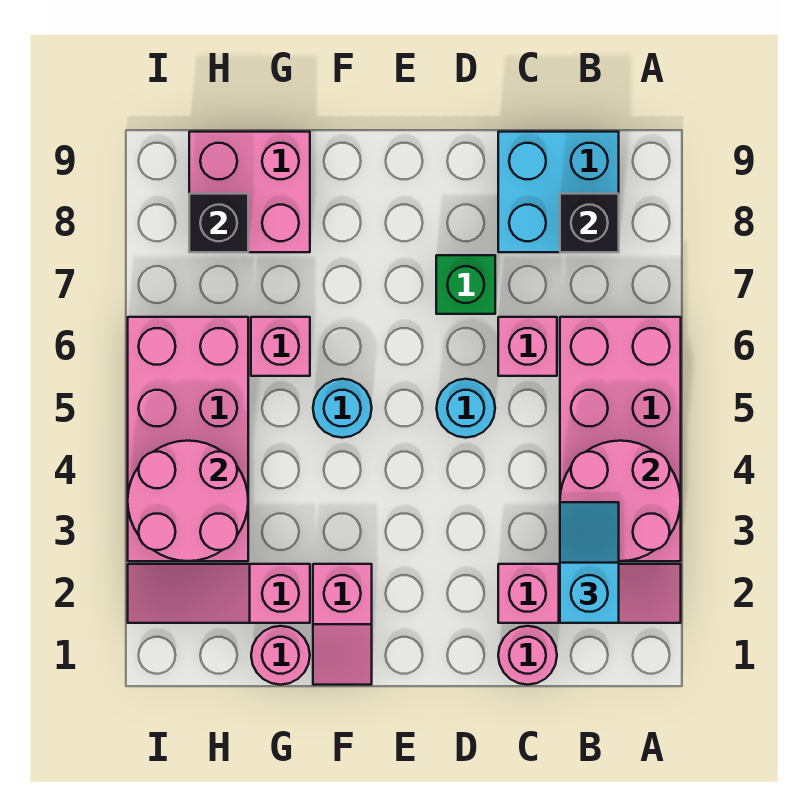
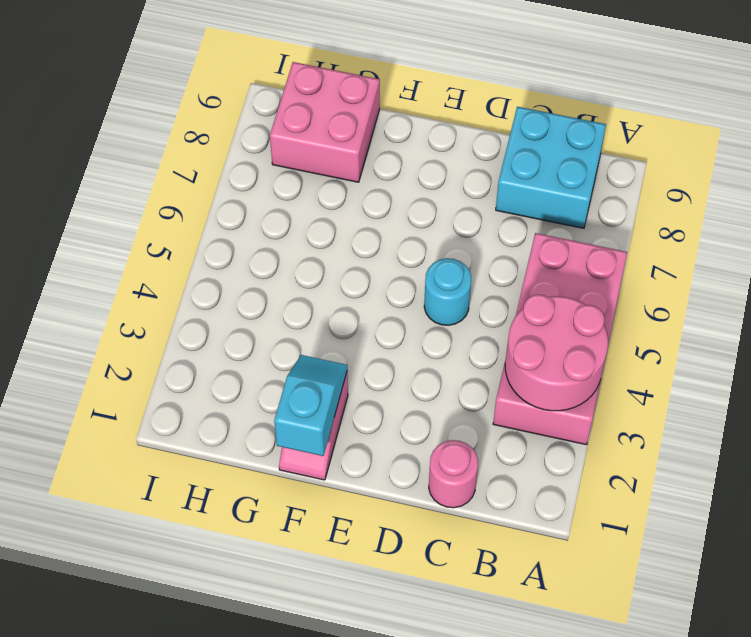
cyan slope F1:F2 level 2 top 1 -> cyan slope B2:B3 level 3 top 2
none -> pink slope A2:C2 level 1 top C
none -> pink brick C6 level 1
none -> green brick D7 level 1

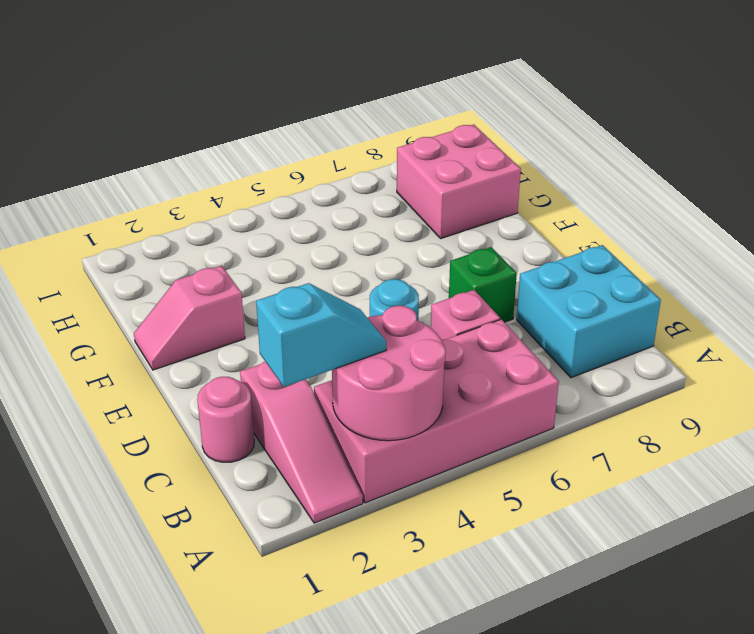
none -> cyan round brick F5 level 1
none -> pink round brick G1 level 1
none -> pink slope G2:I2 level 1 top G

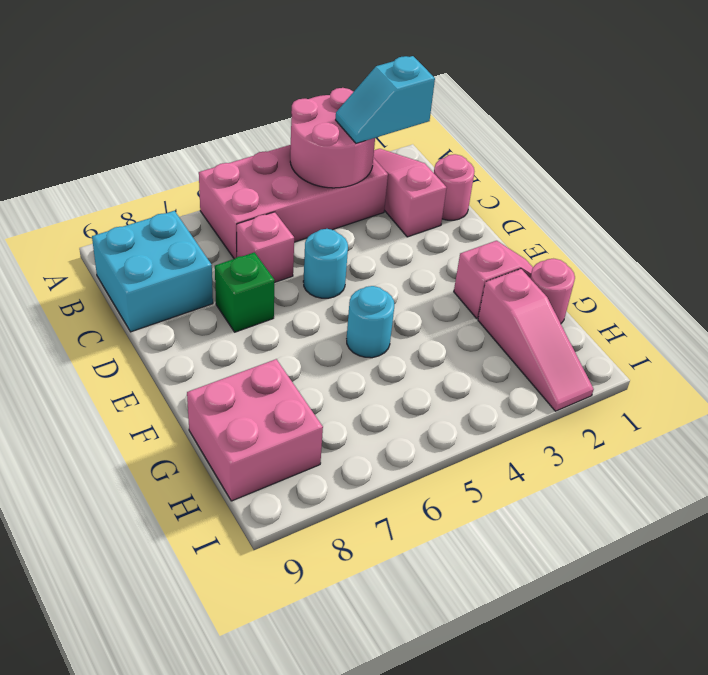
none -> pink brick G6 level 1
none -> pink brick H3:I6 level 1
none -> black brick B8 level 2

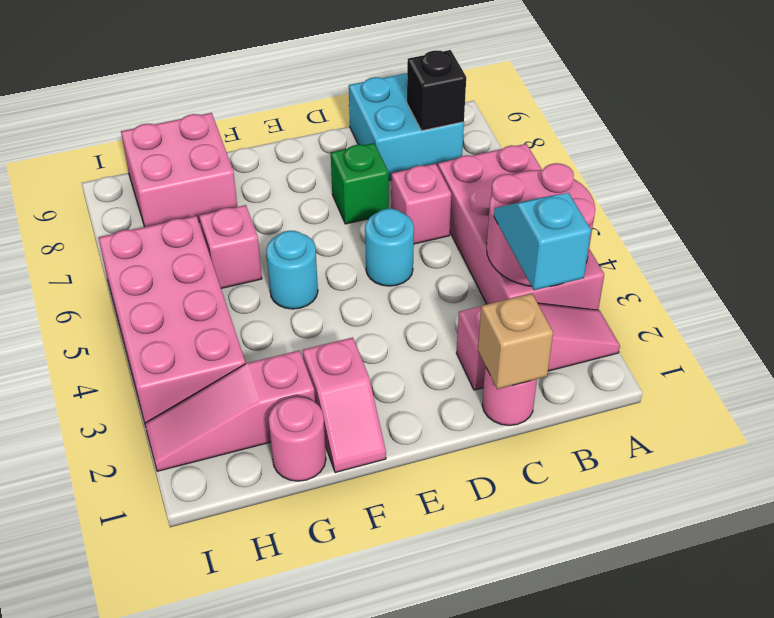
tan brick C1 level 2 -> none
none -> pink round brick H3:I4 level 2
none -> black brick H8 level 2

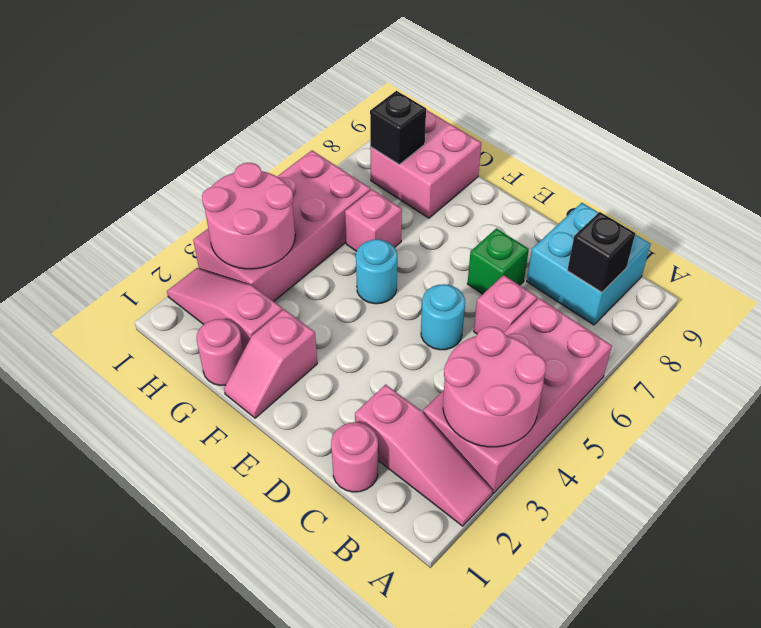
none -> cyan slope B2:B3 level 3 top 2

